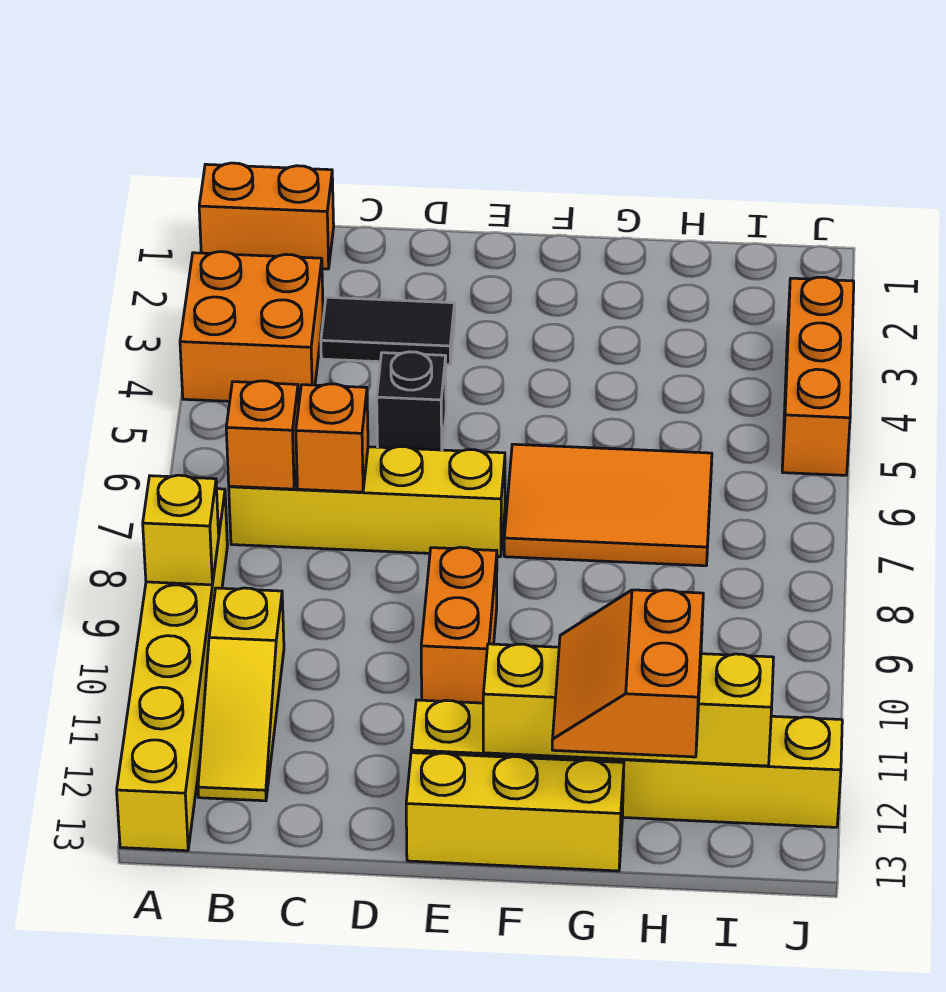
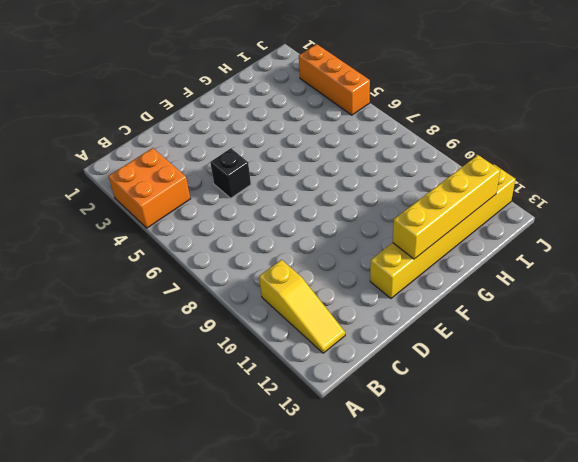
none -> orange brick A1:B1 level 1
none -> yellow brick A8:A13 level 1
none -> yellow brick B7:E7 level 1

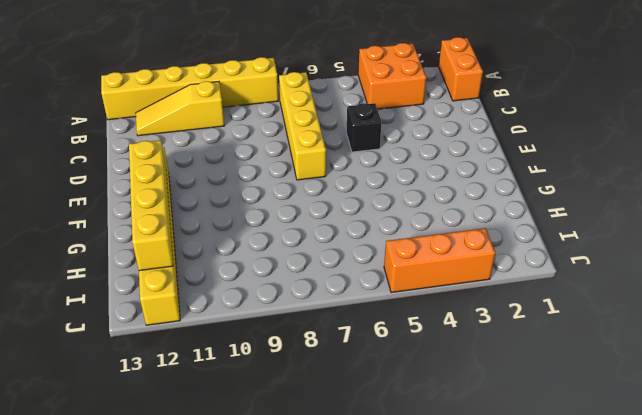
none -> black tile C3:D3 level 1
none -> orange brick E9:E10 level 1
none -> yellow brick E13:G13 level 1

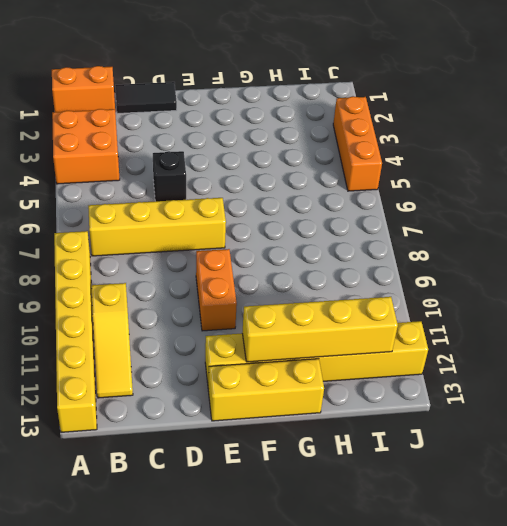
black tile C1:D1 level 1 -> black tile C3:D3 level 1
none -> orange tile F6:H7 level 1
none -> yellow brick A9 level 2
none -> orange brick B7 level 2

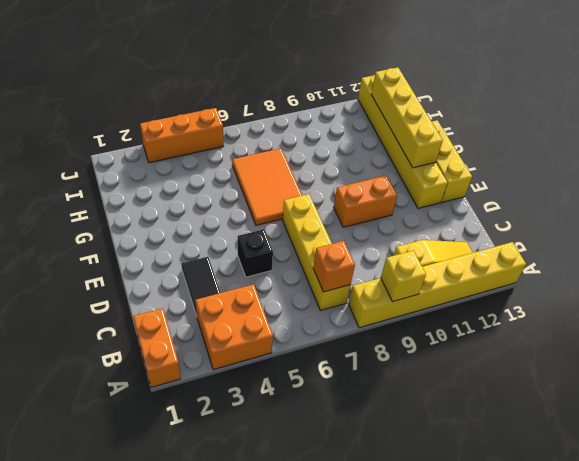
none -> orange brick C7 level 2
none -> orange slope G12:H13 level 3 top H

